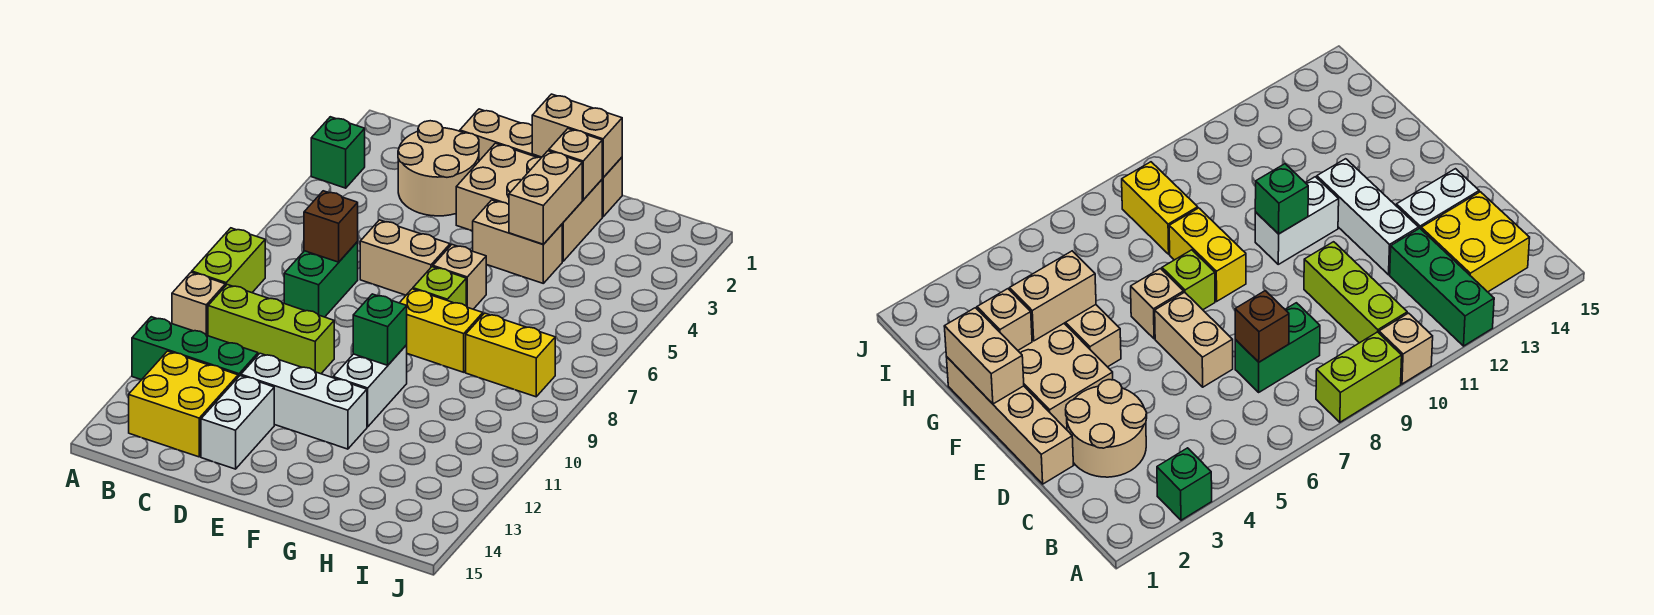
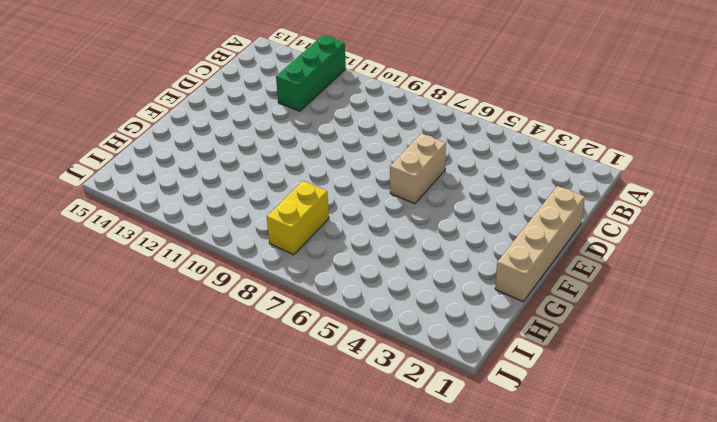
none -> green brick A3 level 1
none -> lime brick A8:A9 level 1
none -> tan brick A10 level 1

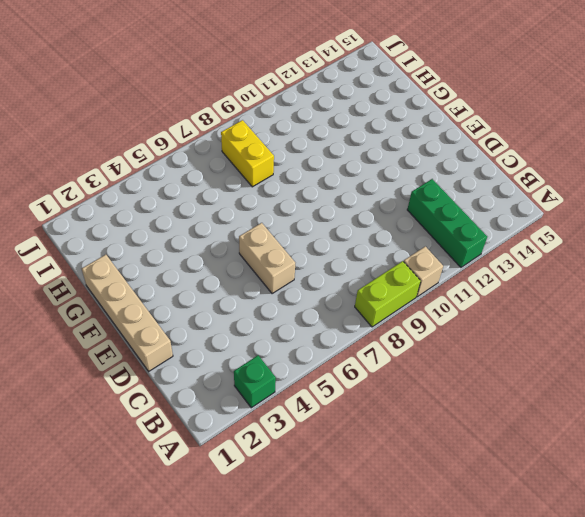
none -> lime brick B10:D10 level 1
none -> yellow brick B13:C14 level 1
none -> tan round brick C2:D3 level 1

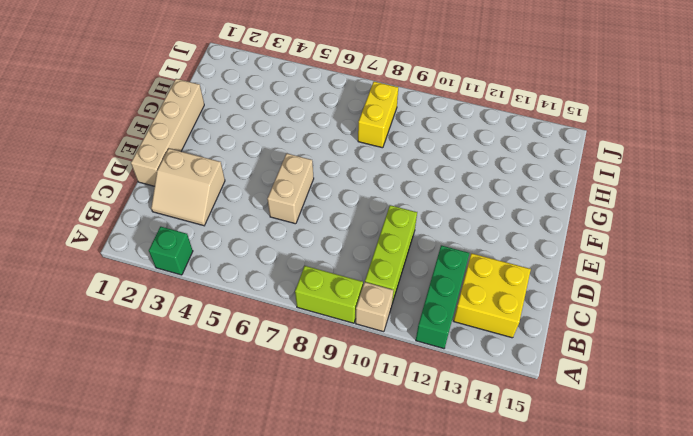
tan slope C2:D3 level 1 top D -> tan round brick C2:D3 level 1
none -> green brick C7:C8 level 1
none -> white brick D12:F12 level 1
none -> white brick D13:D14 level 1

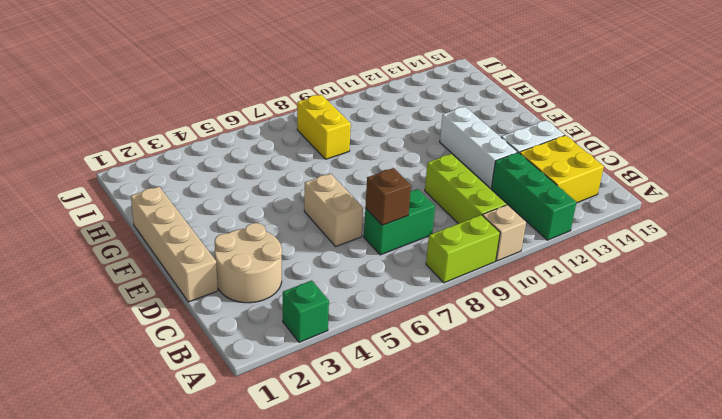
none -> tan brick E2:G3 level 1
none -> tan brick F4:G4 level 1
none -> tan brick F6 level 1

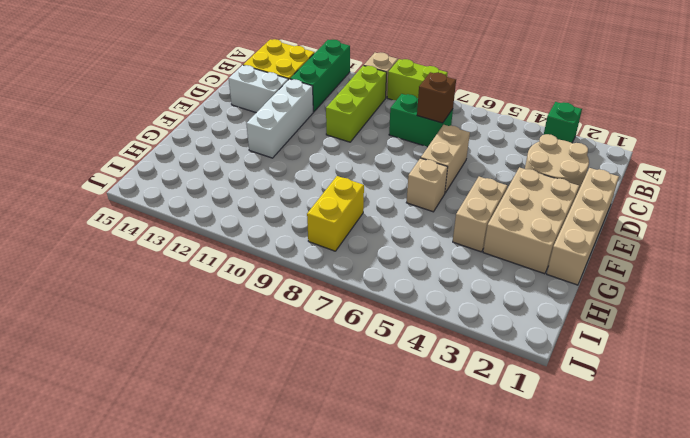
none -> lime brick F7 level 1
none -> yellow brick F8:G8 level 1
none -> white brick F10:F11 level 1

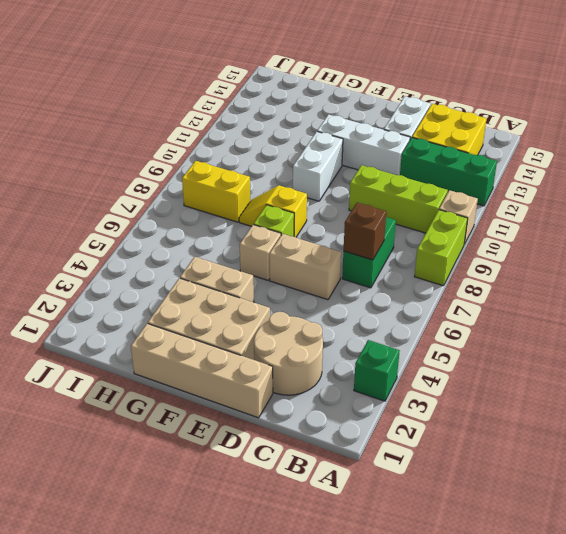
yellow slope F8:G8 level 1 top F -> yellow brick F8:G8 level 1
none -> tan brick F1:G1 level 2
none -> green brick F10 level 2
none -> tan brick G2 level 2

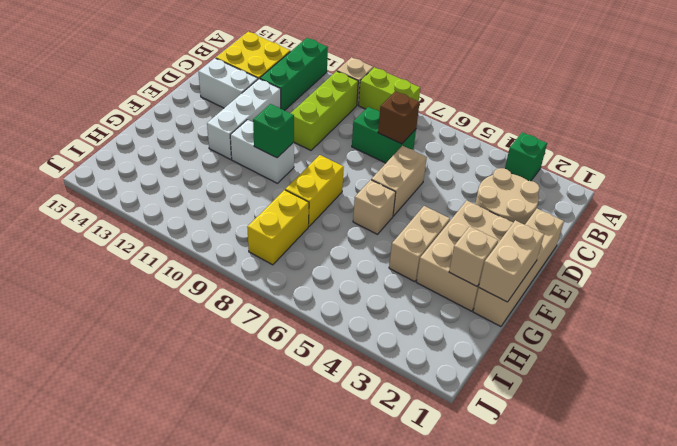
none -> lime brick F7 level 1
none -> tan brick G3:G4 level 2

